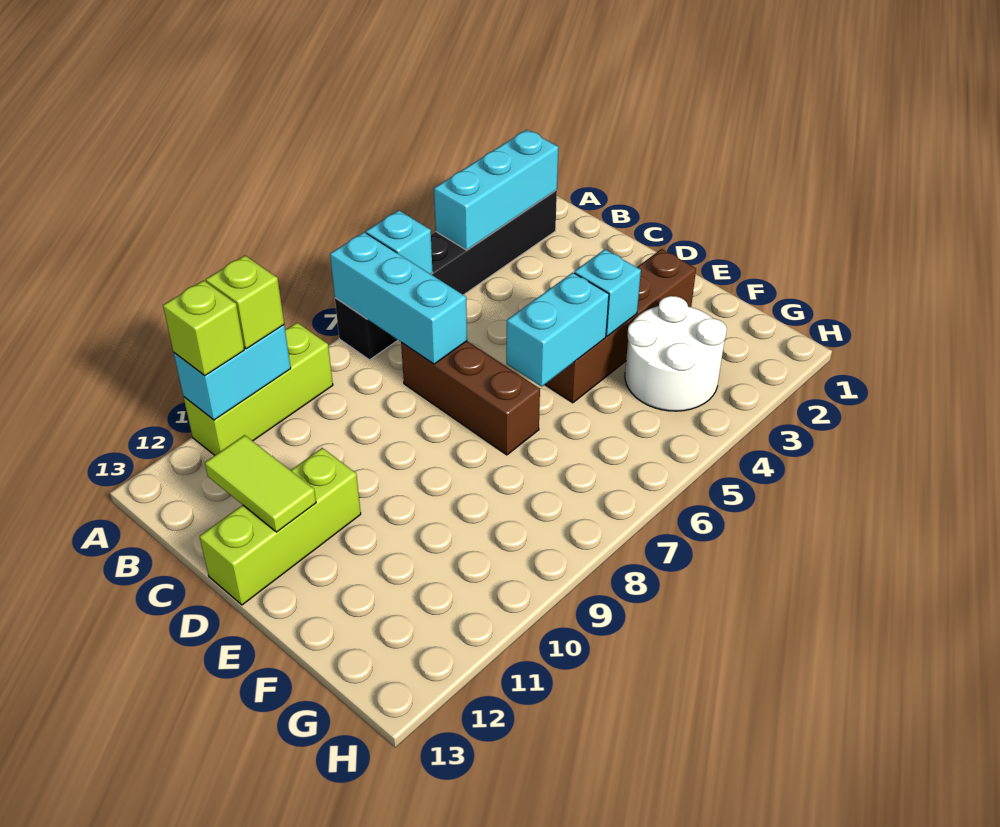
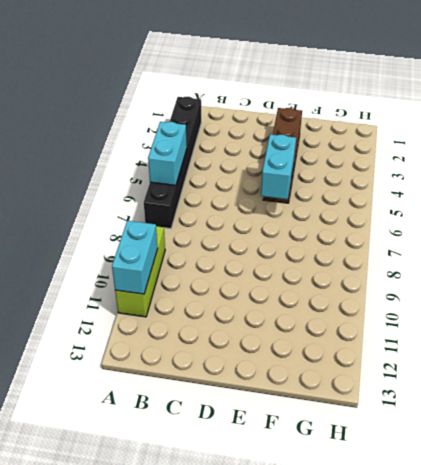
cyan brick A5:A6 level 2 -> cyan brick A6 level 2
none -> brown brick C7:E7 level 1
none -> lime brick D11:D13 level 1
none -> white round brick F3:G4 level 1

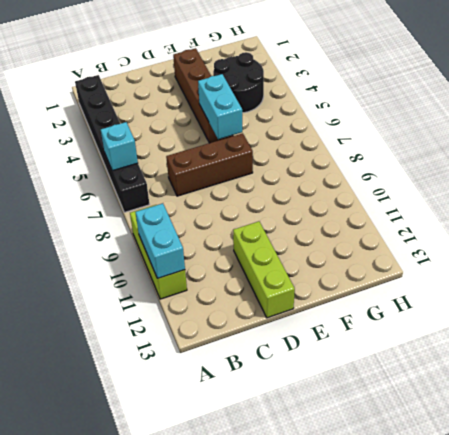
black round brick F3:G4 level 1 -> white round brick F3:G4 level 1
none -> cyan brick A2:A4 level 2
none -> cyan brick A7:C7 level 2
none -> lime tile C12:D12 level 2

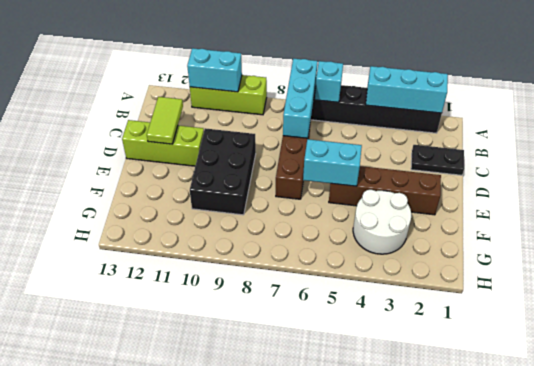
black plate C1:C2 level 1 -> none
black brick D9:F10 level 1 -> none
none -> cyan brick E4 level 2
none -> lime brick A10 level 3
none -> lime brick A11 level 3

